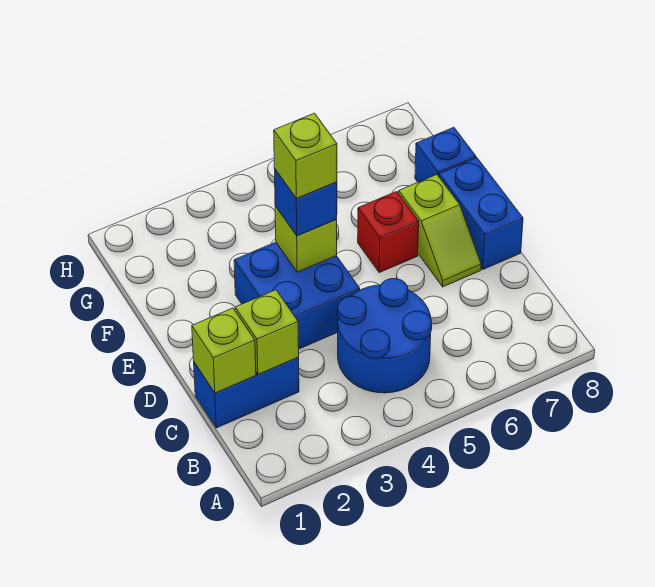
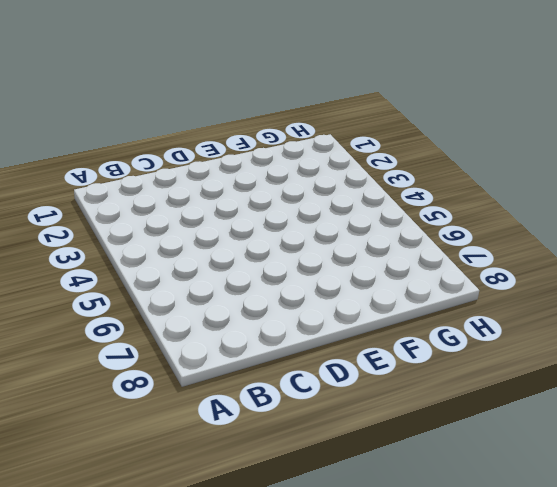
none -> blue round brick B4:C5 level 1
none -> blue brick C1:C2 level 1
none -> blue brick D3:E4 level 1

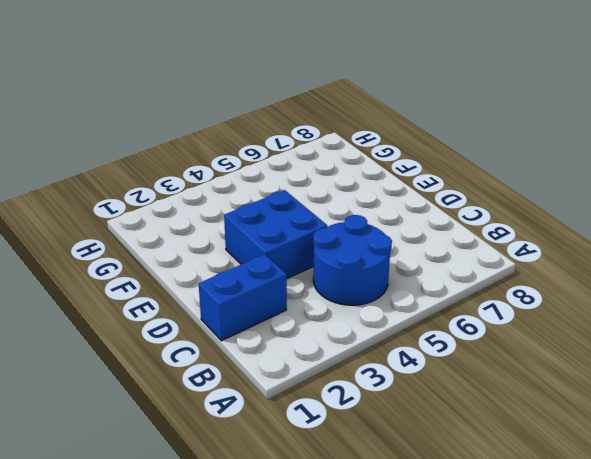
none -> lime slope D7:E7 level 1 top E
none -> blue brick D8:E8 level 1
none -> red brick E6 level 1

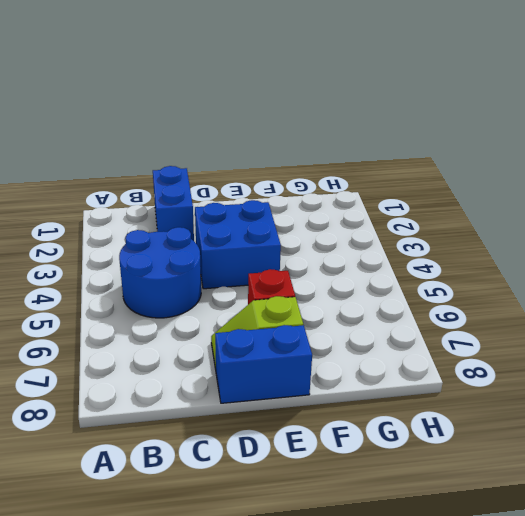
none -> blue brick F8 level 1
none -> lime brick C1 level 2
none -> lime brick C2 level 2

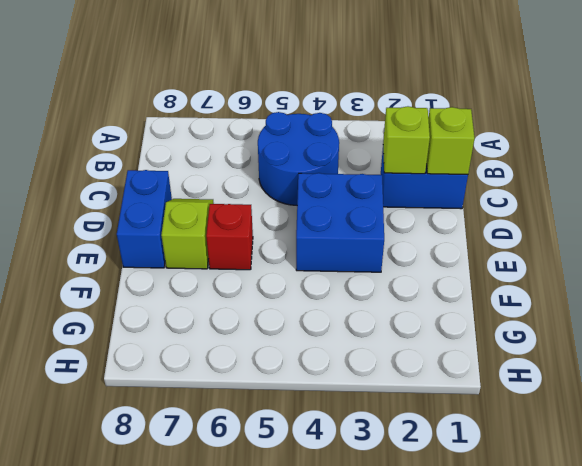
none -> blue brick F8 level 1
none -> lime brick E4 level 2
none -> blue brick E4 level 3

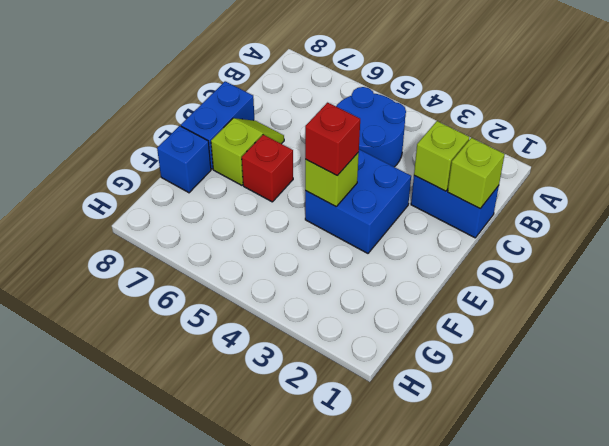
red brick E4 level 3 -> blue brick E4 level 3
none -> lime brick E4 level 4

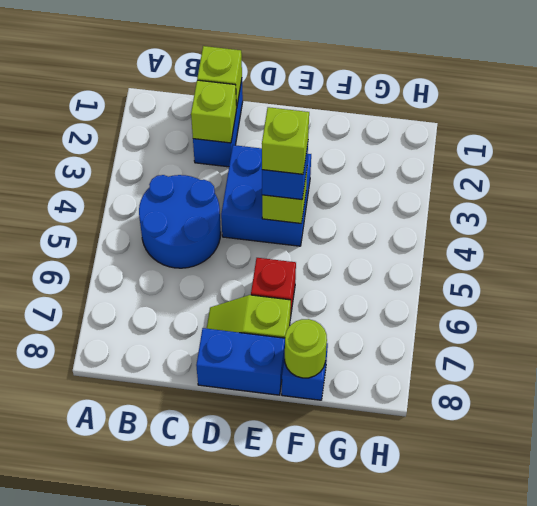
lime round brick F8 level 2 -> none

